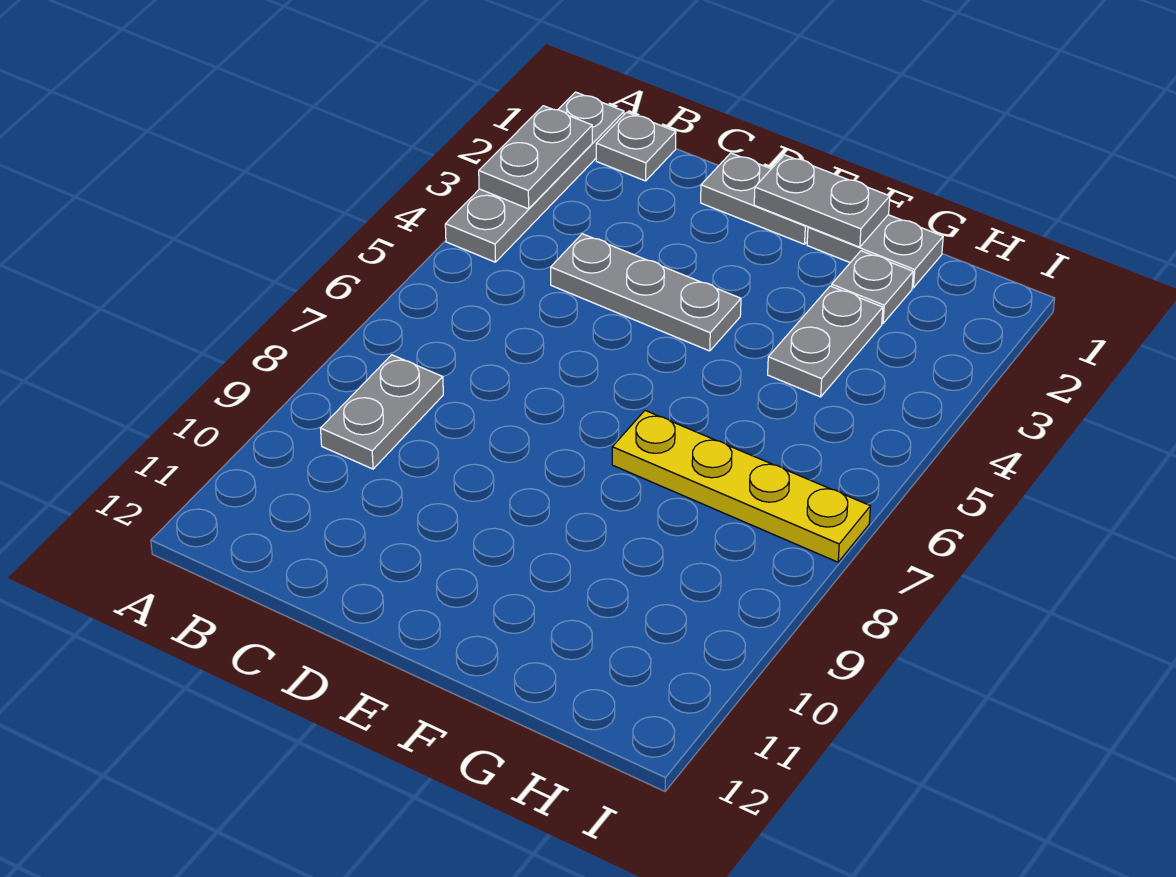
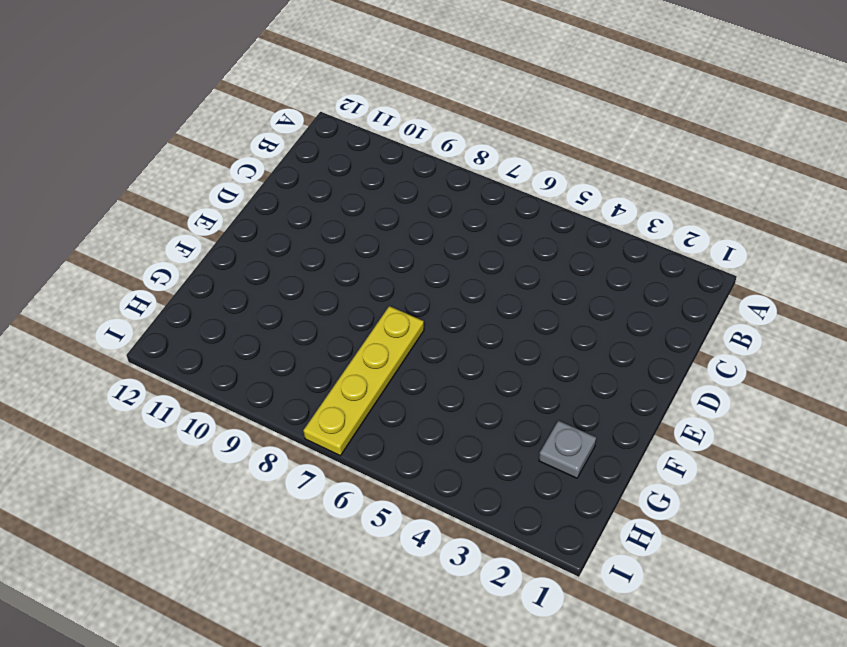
none -> grey plate A1:A4 level 1
none -> grey plate B1 level 1

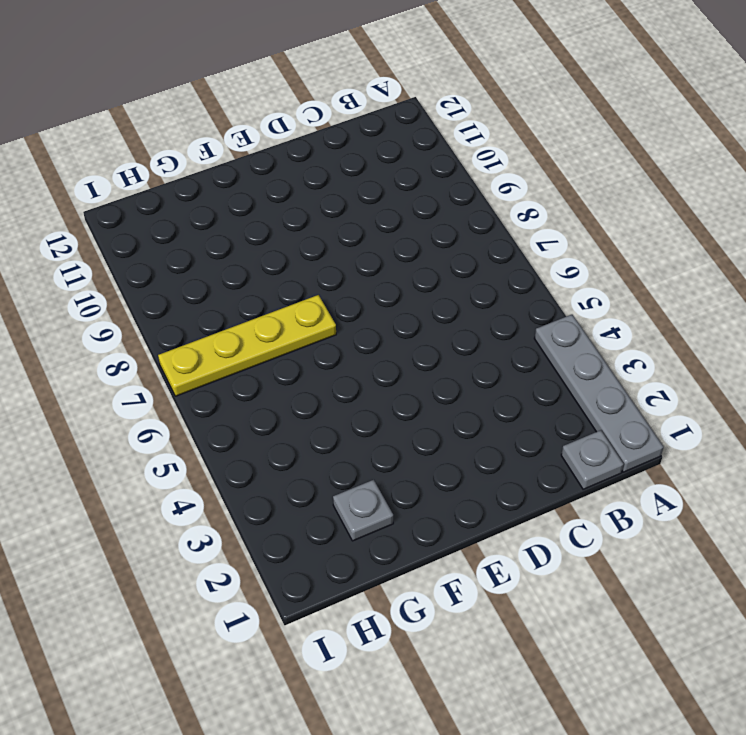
none -> grey plate B8:B9 level 1
none -> grey plate C4:E4 level 1

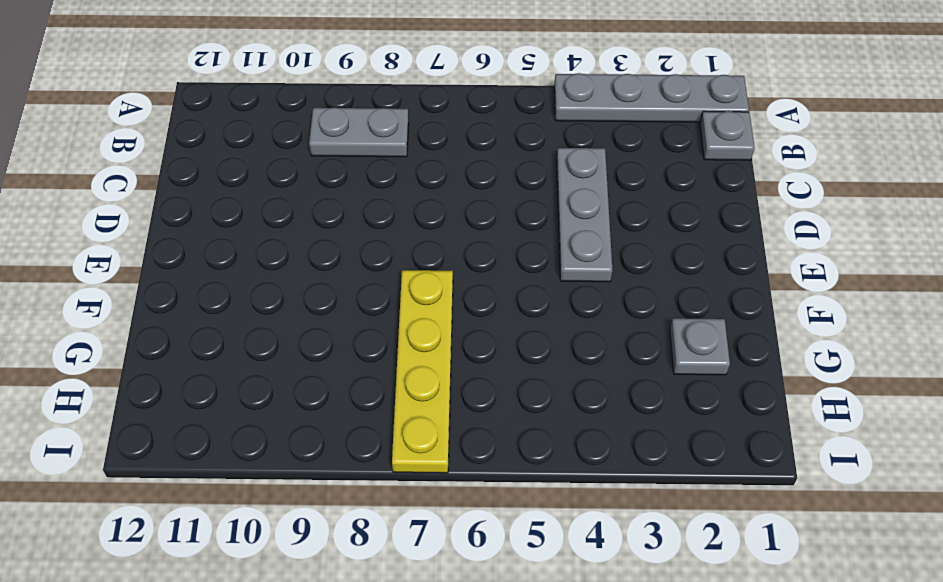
none -> grey plate D1:E1 level 1
none -> grey plate F1:G1 level 1

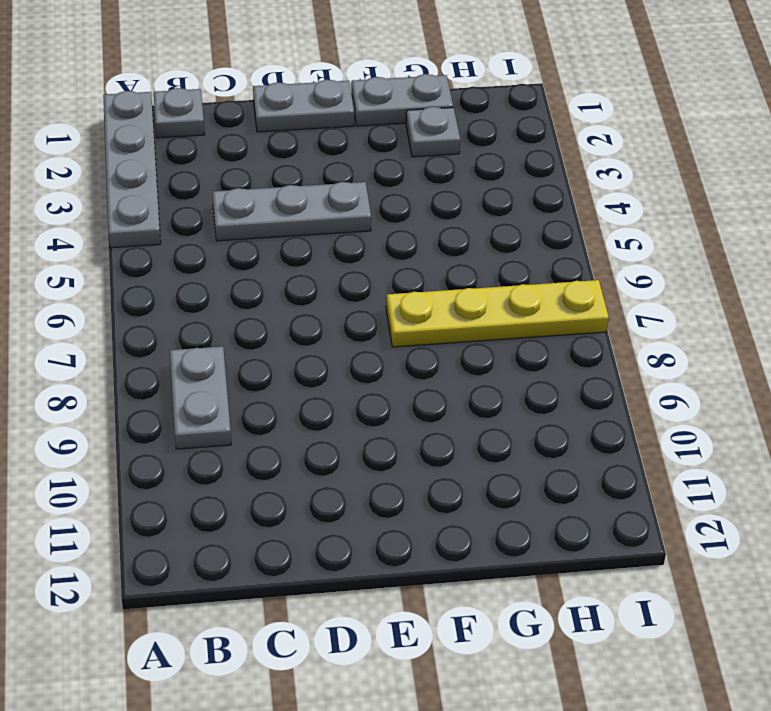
none -> grey plate G3:G4 level 1
none -> grey plate A2:A3 level 2

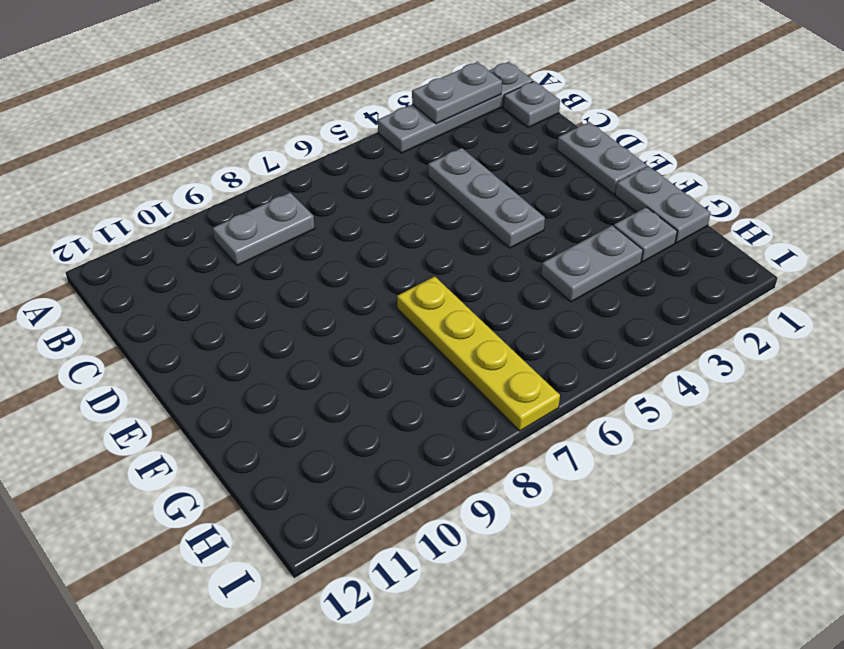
none -> grey plate E1:F1 level 2

